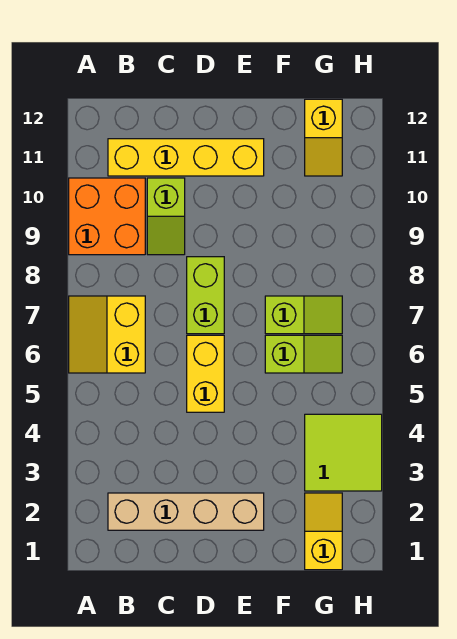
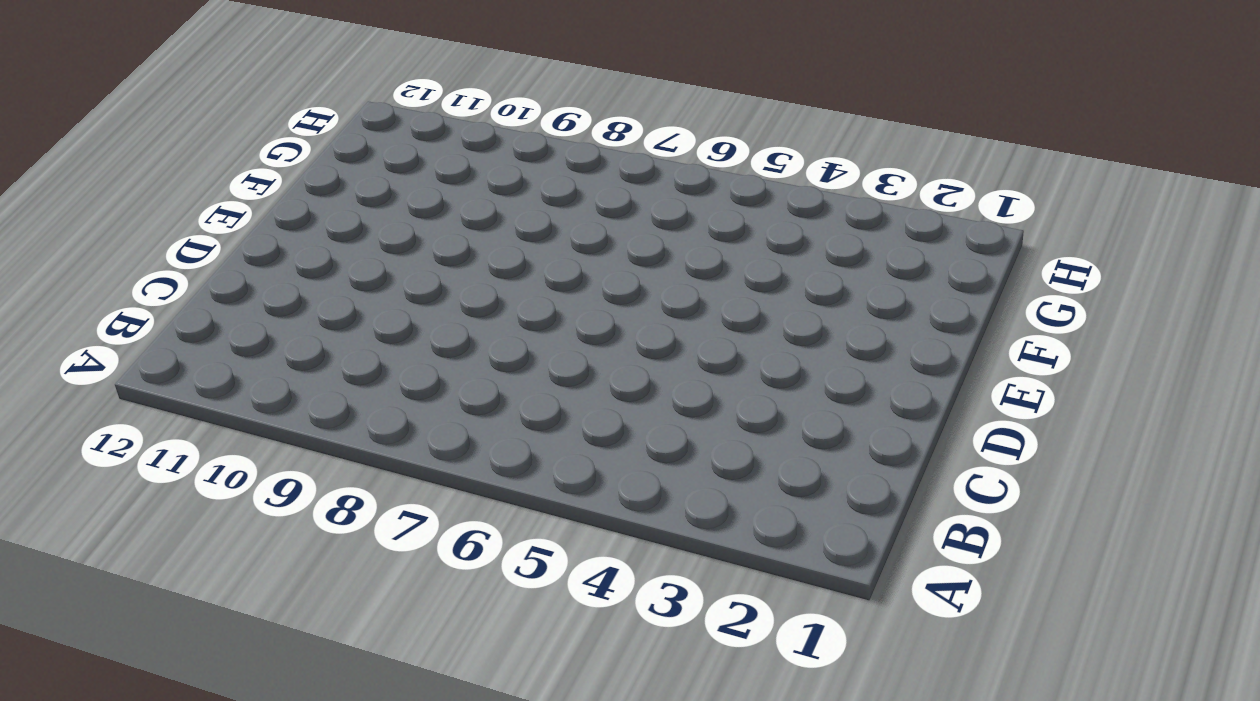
none -> yellow slope A6:B7 level 1 top B
none -> orange brick A9:B10 level 1
none -> tan brick B2:E2 level 1

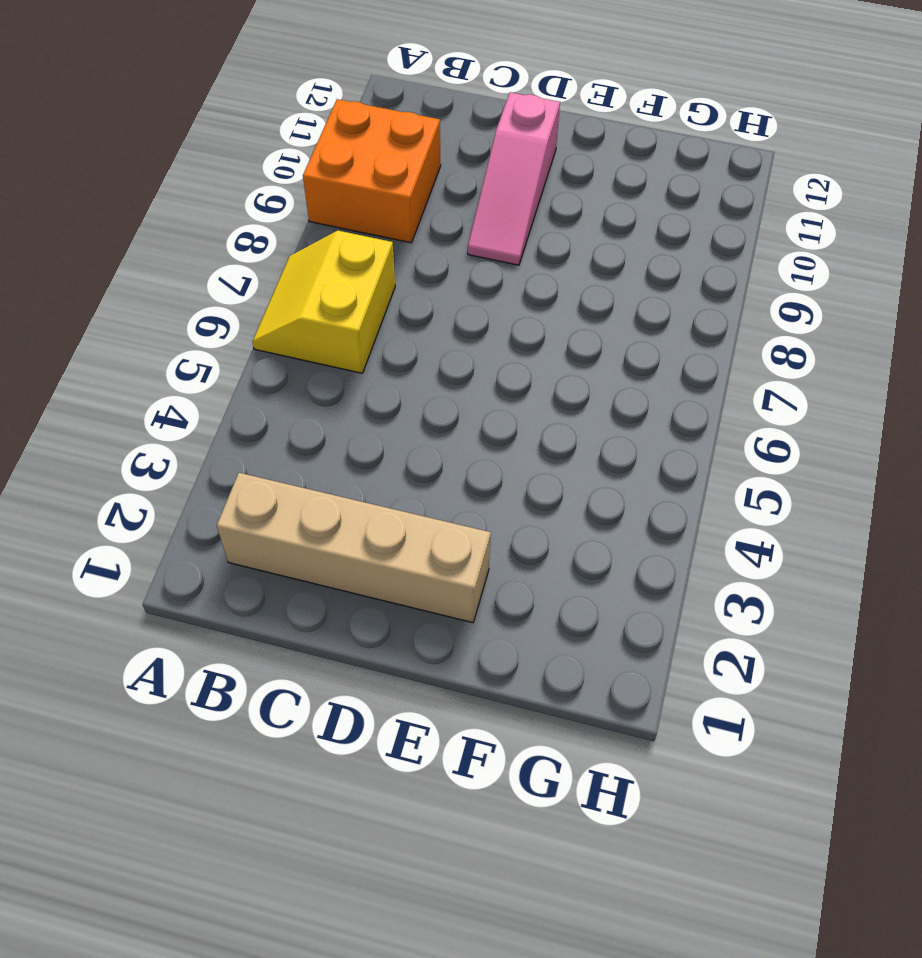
pink slope D9:D11 level 1 top 11 -> yellow brick B11:E11 level 1
none -> lime slope C9:C10 level 1 top 10
none -> yellow brick D5:D6 level 1
none -> lime brick D7:D8 level 1

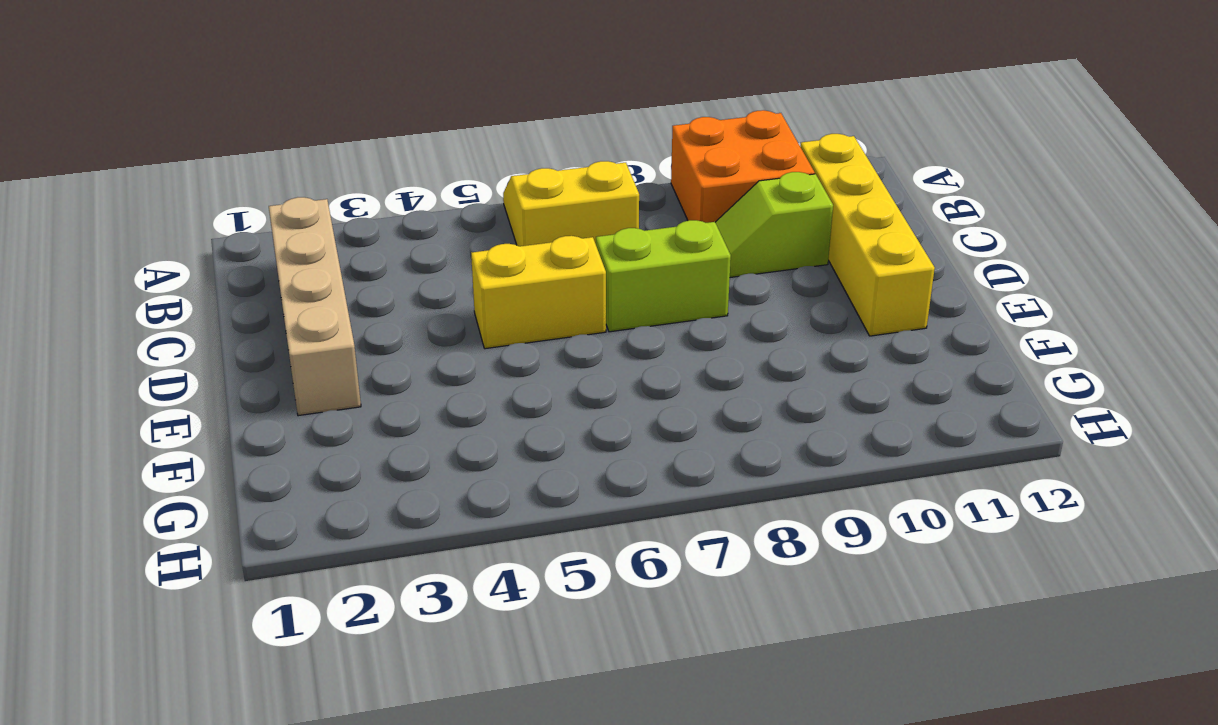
none -> lime slope F6:G6 level 1 top F
none -> lime slope F7:G7 level 1 top F
none -> yellow slope G1:G2 level 1 top 1

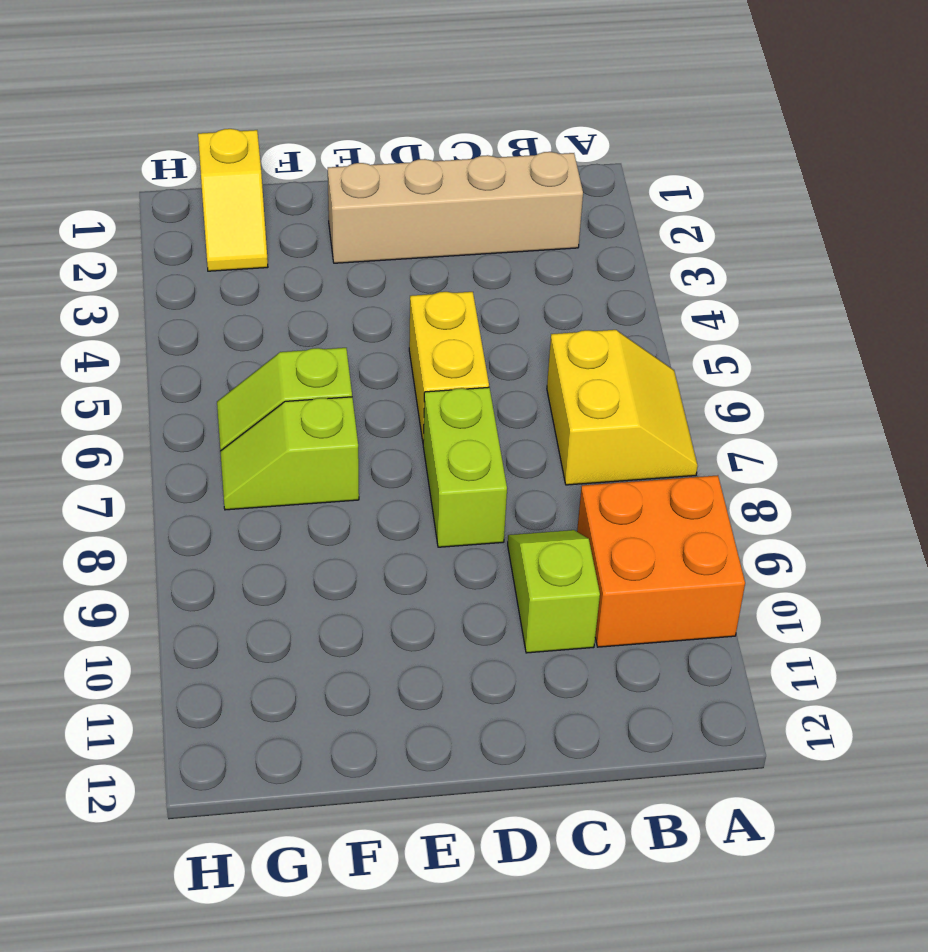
none -> yellow brick B11:E11 level 1
none -> lime tile G3:H4 level 1
none -> yellow slope G11:G12 level 1 top 12

